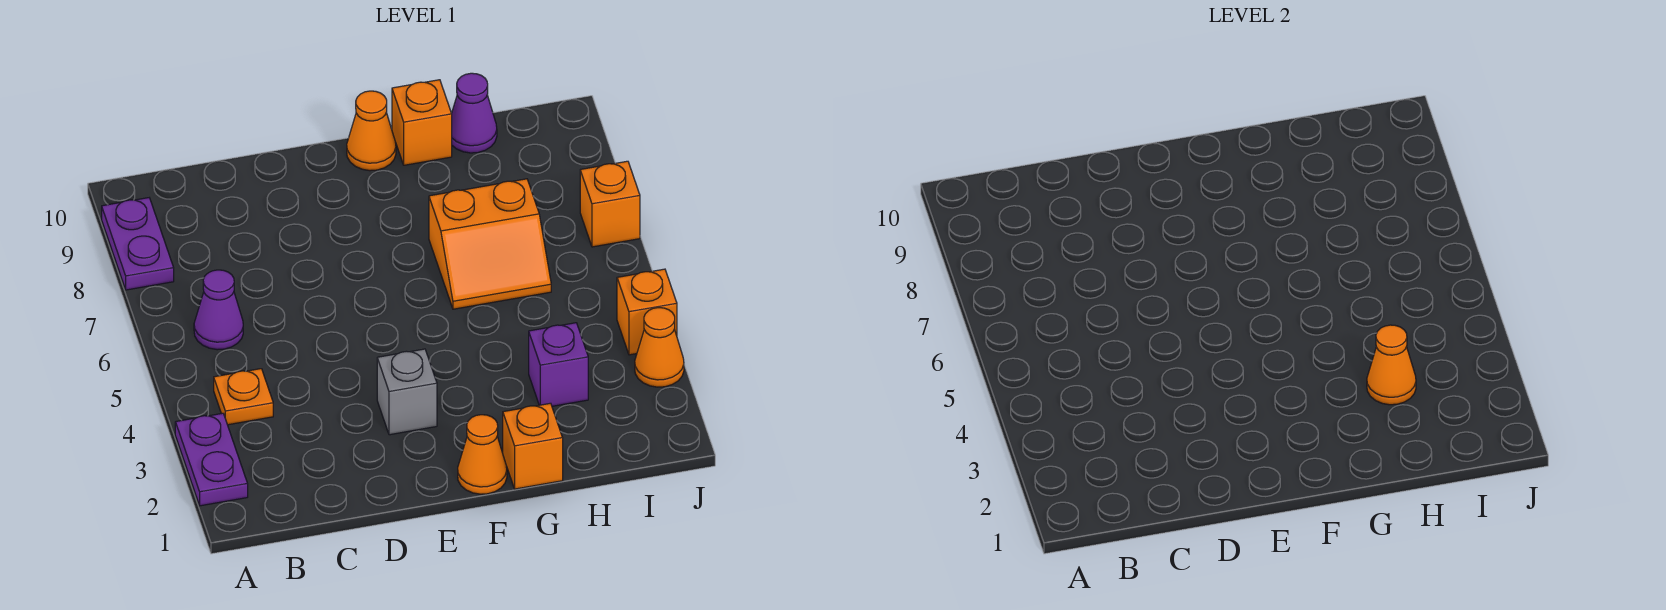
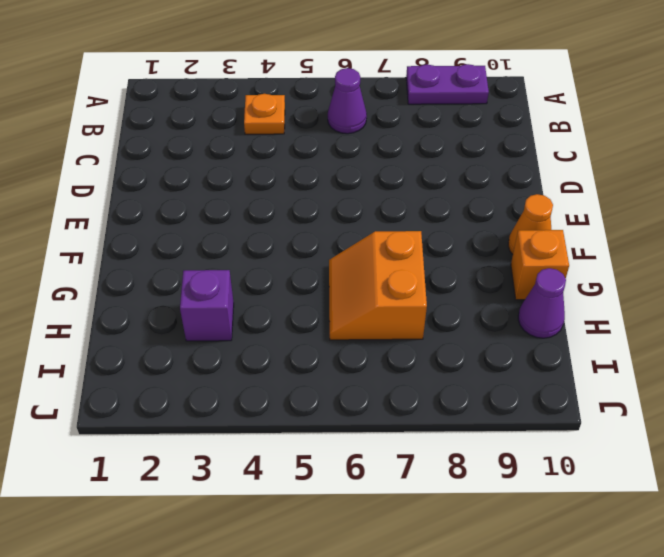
none -> purple plate A2:A3 level 1
none -> grey brick E3 level 1
none -> orange cone F1 level 1

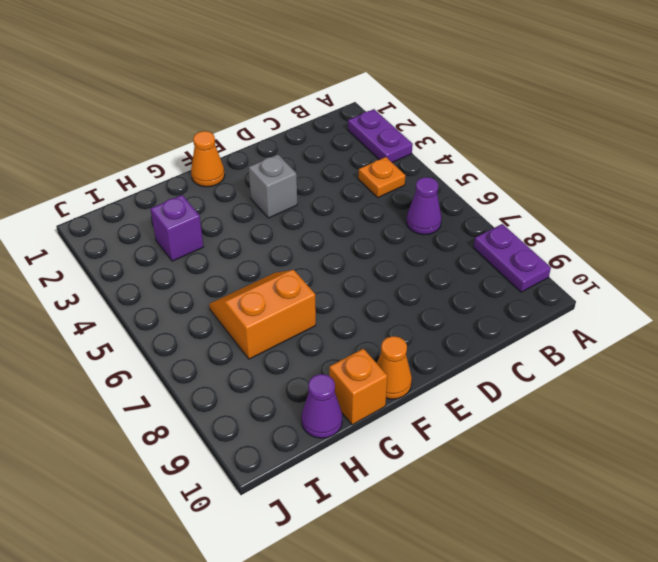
none -> orange brick G1 level 1
none -> orange cone J3 level 1
none -> orange brick J4 level 1

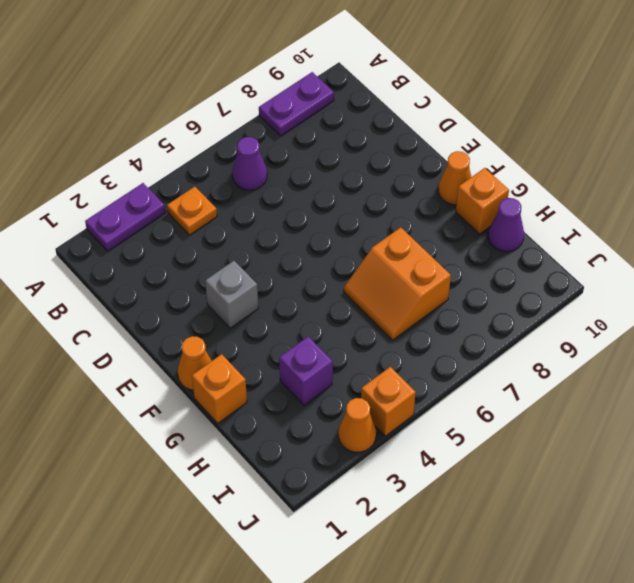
none -> orange brick J7 level 1
none -> orange cone H3 level 2

